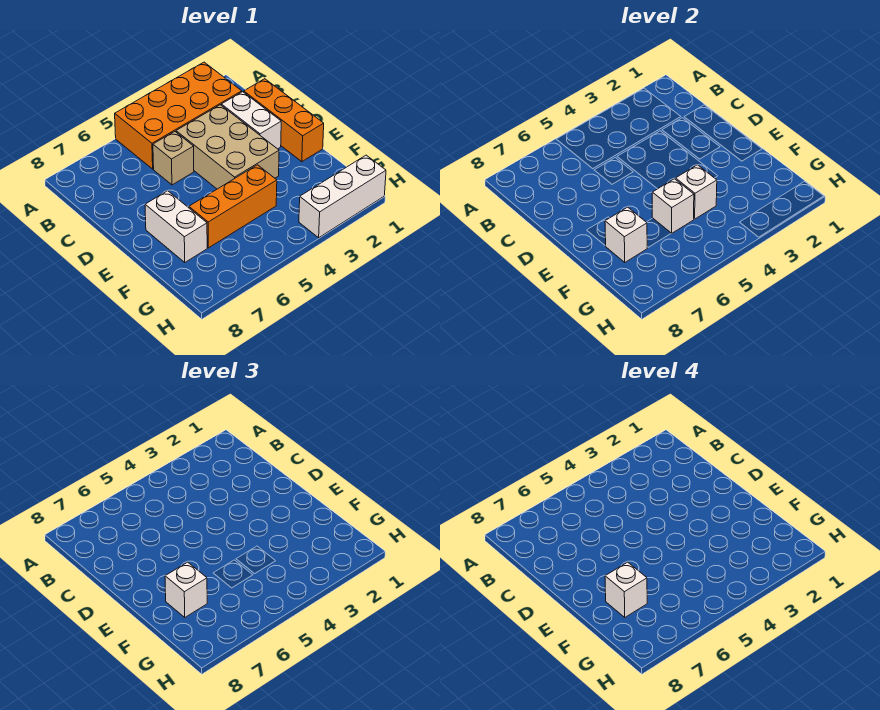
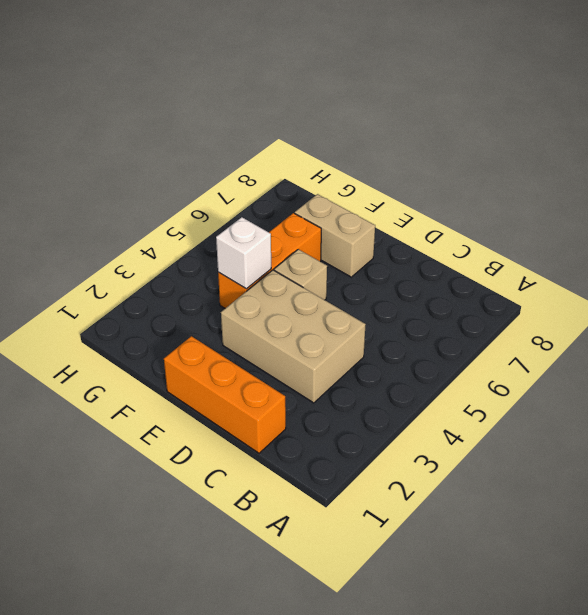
tan brick E5 level 1 -> tan brick C5 level 1
tan brick E7:F7 level 1 -> white brick E7:F7 level 1
none -> orange brick A2:B5 level 1
none -> white brick C2:D2 level 1
none -> white brick H1:H3 level 1

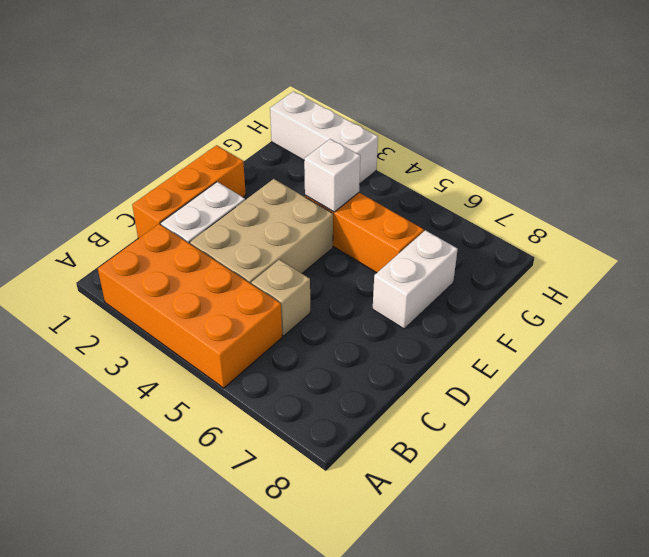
none -> white brick F5 level 2
none -> white brick F7 level 2
none -> white brick F7 level 3

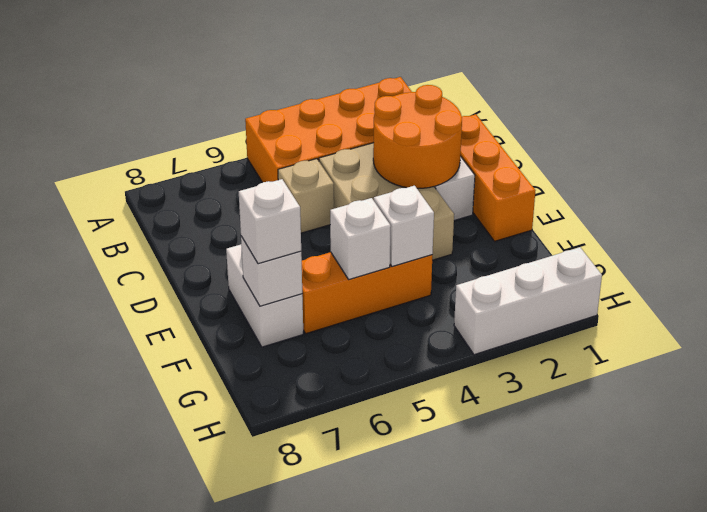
orange round brick C2:D3 level 2 -> none
none -> white brick F7 level 4

